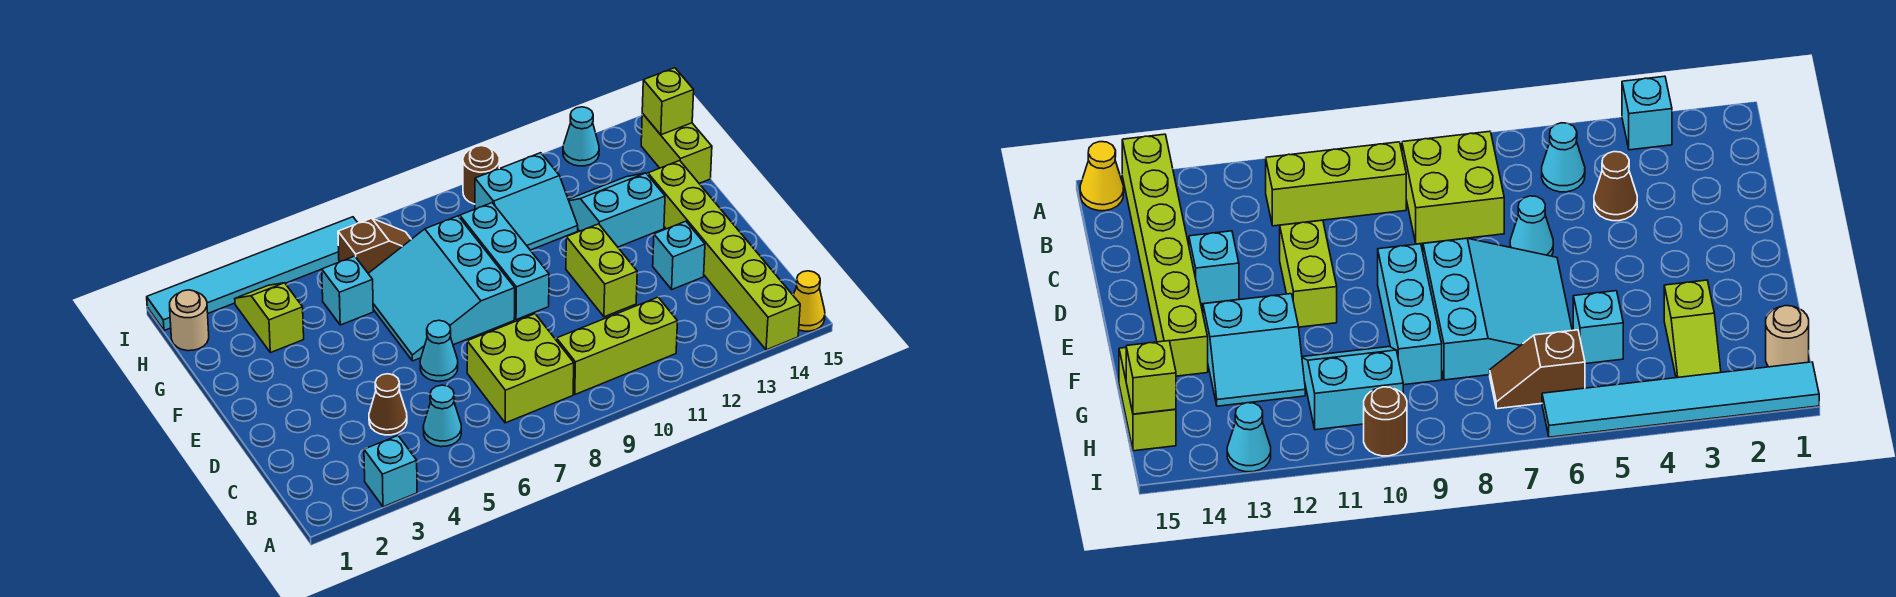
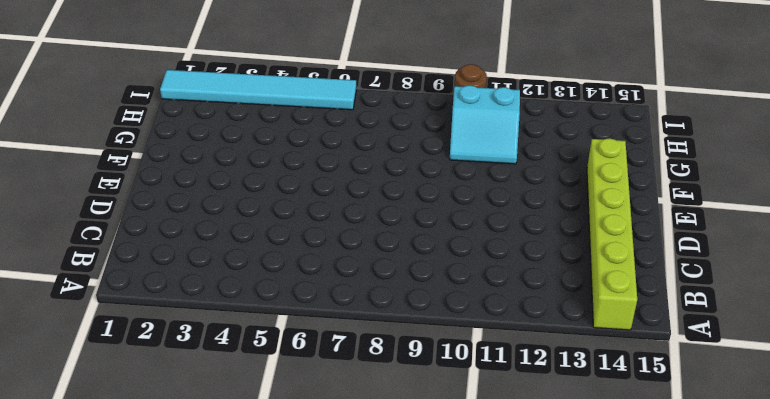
none -> cyan brick A3 level 1
none -> yellow cone A15 level 1
none -> cyan cone B5 level 1

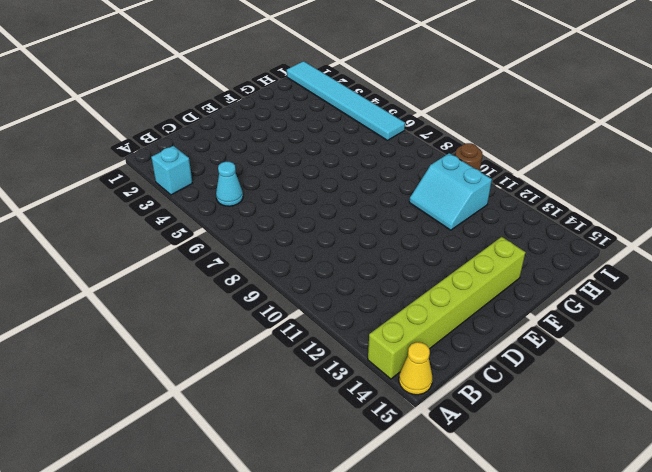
none -> lime brick B7:C8 level 1
none -> lime brick B9:B11 level 1
none -> brown cone C4 level 1

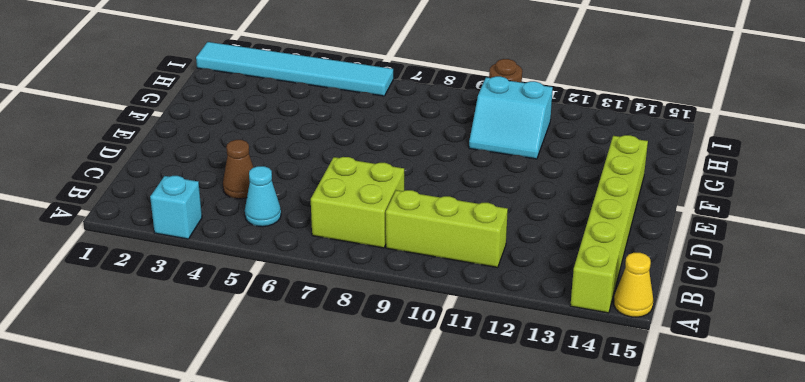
none -> cyan cone D6 level 1
none -> lime brick D11:E11 level 1
none -> cyan brick D13 level 1

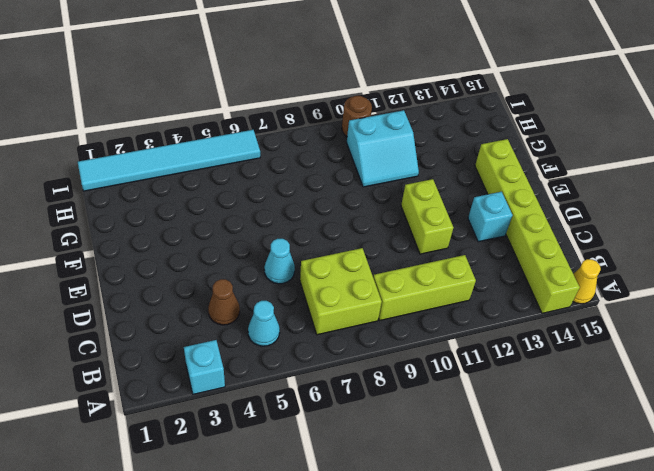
none -> cyan slope E6:G8 level 1 top 8
none -> cyan brick E9:G9 level 1
none -> cyan slope F12:G13 level 1 top F

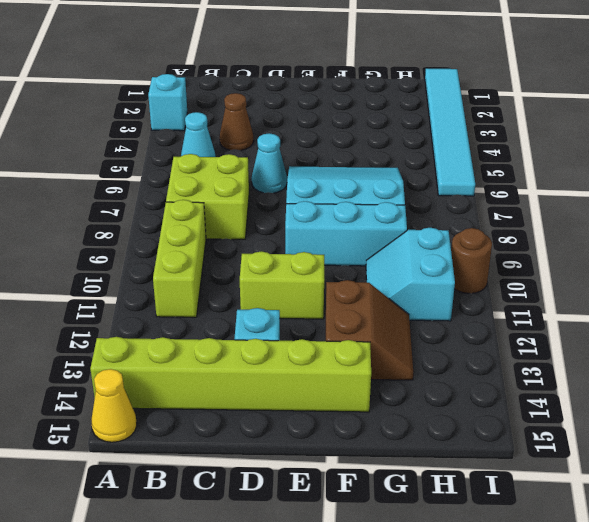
brown slope F12:G13 level 1 top F -> cyan slope F12:G13 level 1 top F
none -> lime slope G3:H3 level 1 top G
none -> cyan brick G5 level 1
none -> lime brick G15:H15 level 1

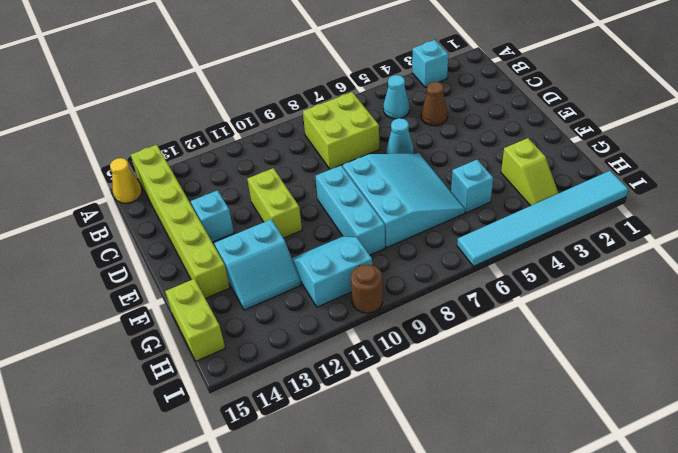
none -> lime brick B9:B11 level 1
none -> tan round brick H1 level 1
none -> brown slope H6:H7 level 1 top 6

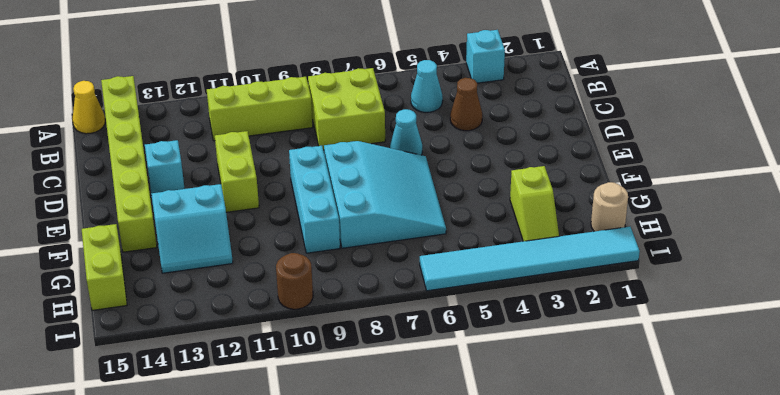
none -> cyan brick G5 level 1
none -> cyan slope G10:H11 level 1 top H
none -> brown slope H6:H7 level 1 top 6

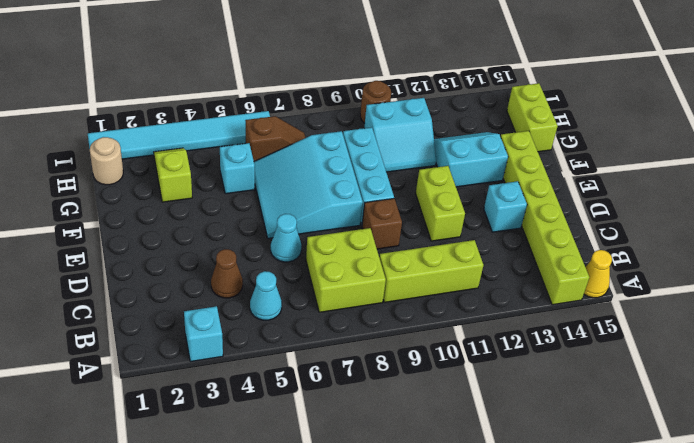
brown brick D9 level 1 -> none
none -> cyan cone I13 level 1
none -> lime brick H15 level 2

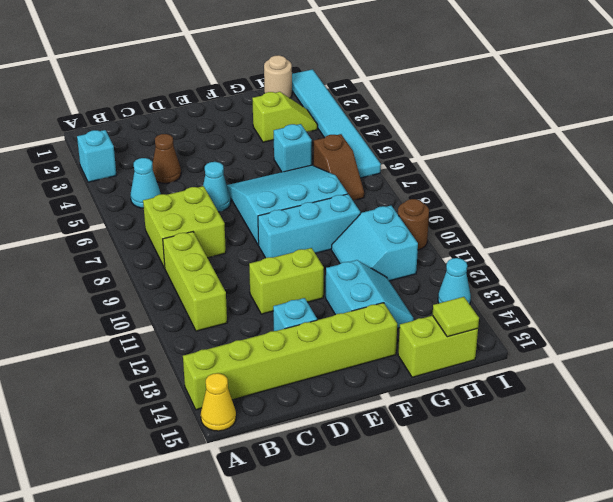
lime tile H15 level 2 -> lime brick H15 level 2

